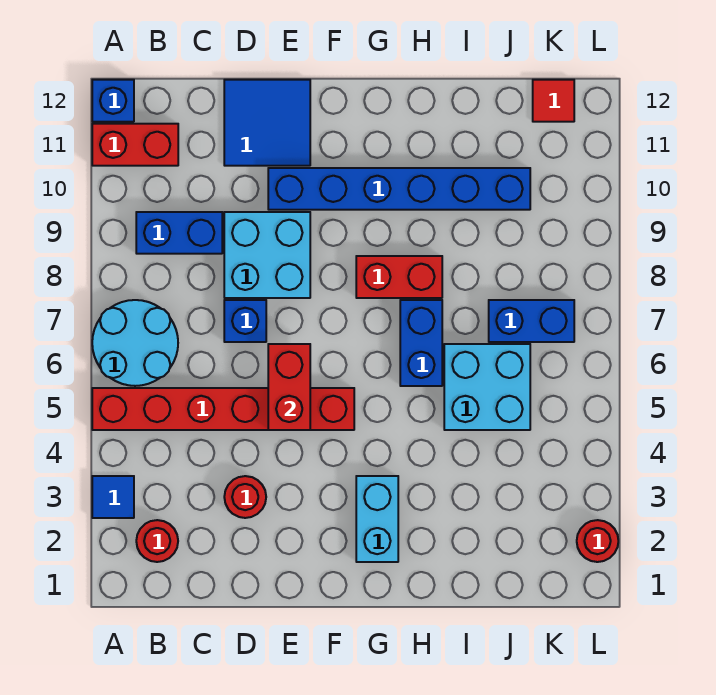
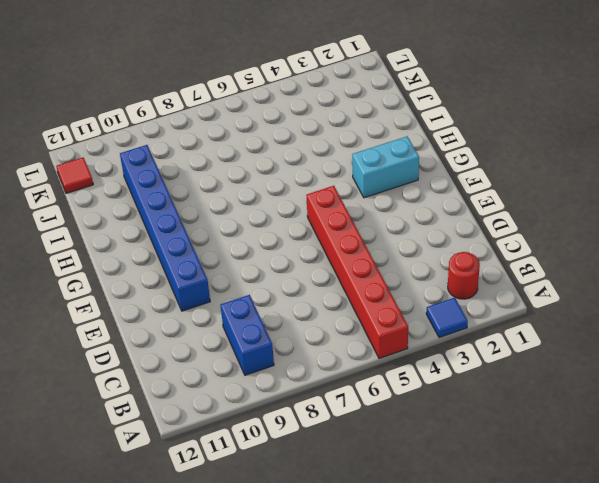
none -> cyan round brick A6:B7 level 1
none -> red brick A11:B11 level 1
none -> blue brick A12 level 1

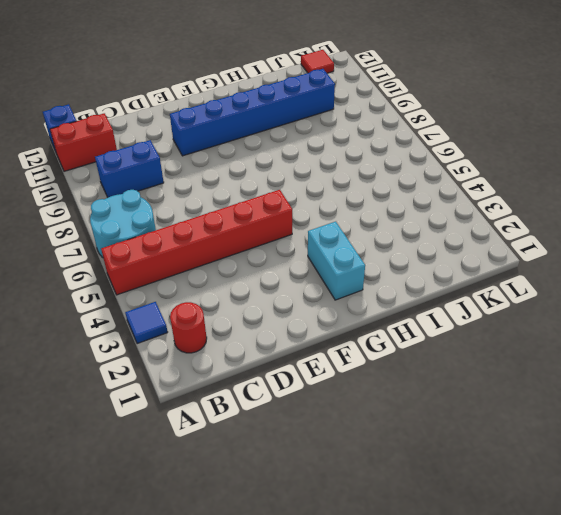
none -> red round brick D3 level 1
none -> blue brick D7 level 1
none -> cyan brick D8:E9 level 1

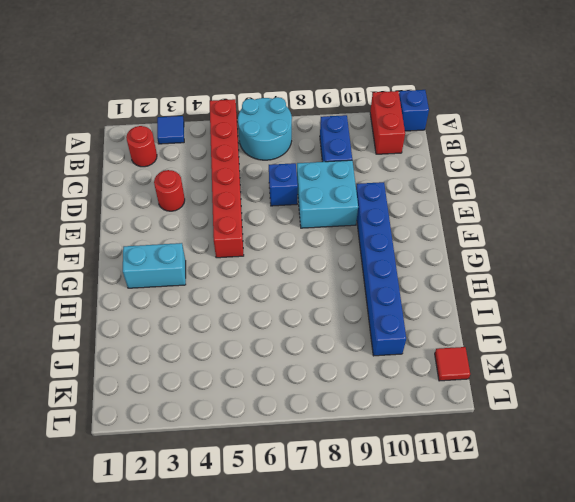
none -> blue tile D11:E12 level 1
none -> red brick G8:H8 level 1
none -> blue brick H6:H7 level 1

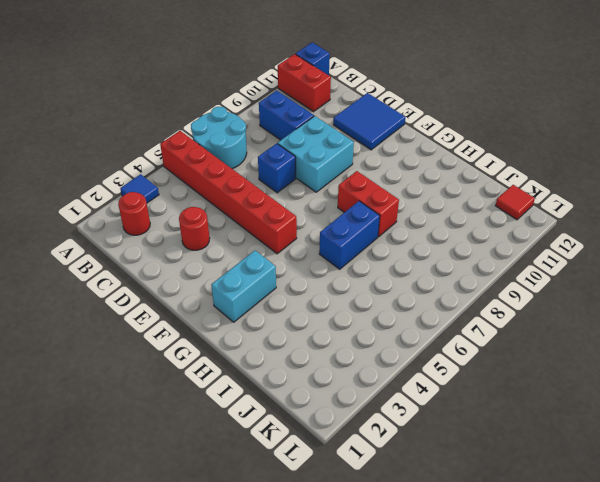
none -> blue brick E10:J10 level 1
none -> cyan brick I5:J6 level 1
none -> blue brick J7:K7 level 1

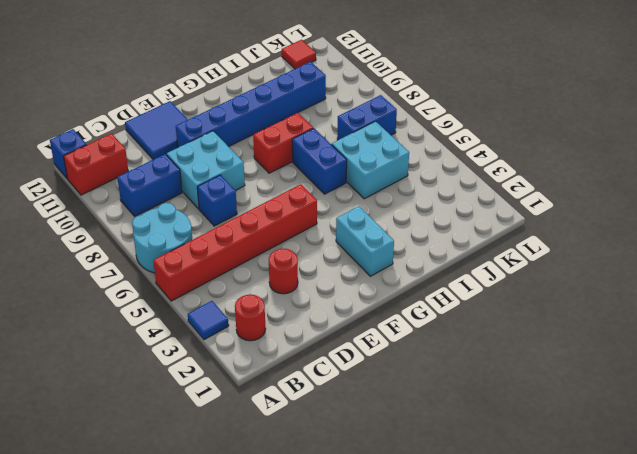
none -> red round brick L2 level 1
none -> red brick E5:E6 level 2

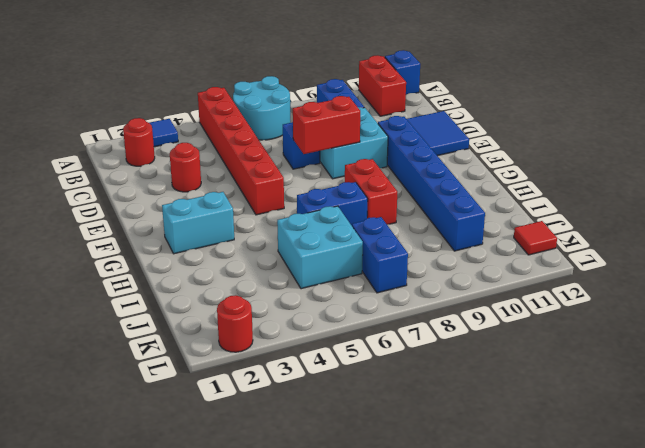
red brick E7:E8 level 2 -> red brick E5:E6 level 2

